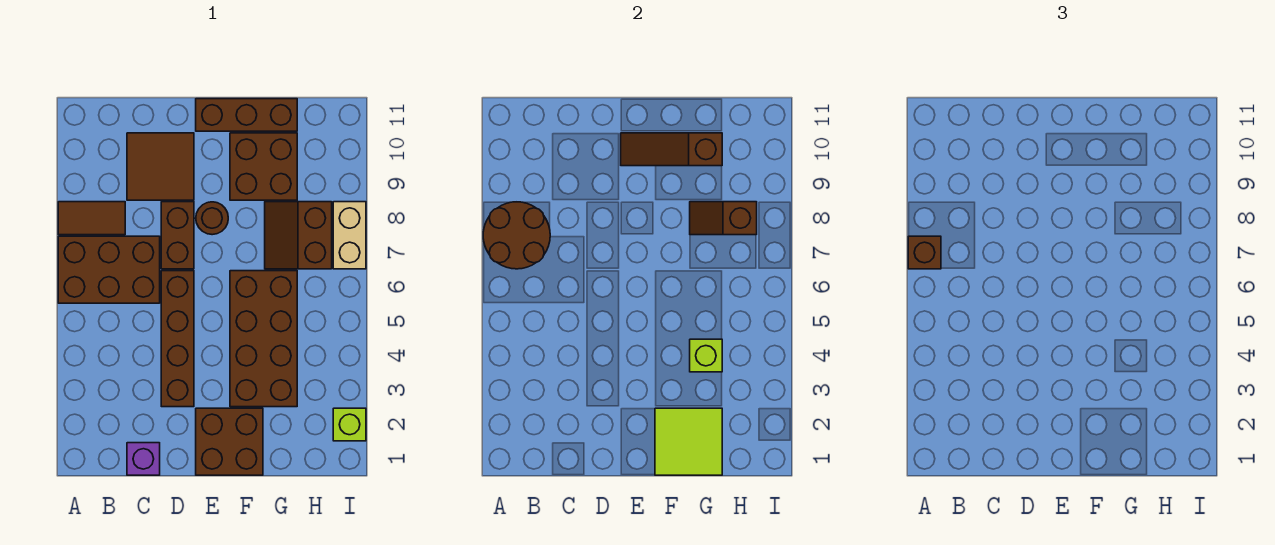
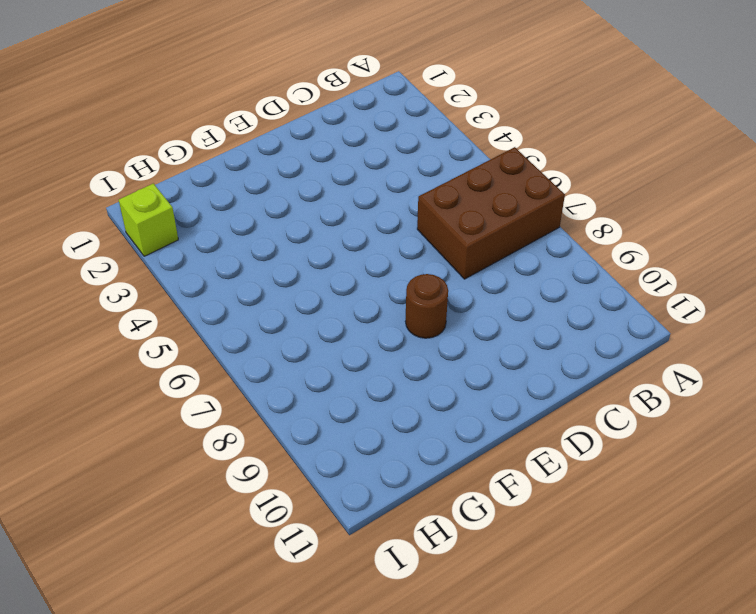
none -> brown tile A8:B8 level 1
none -> purple brick C1 level 1
none -> brown tile C9:D10 level 1

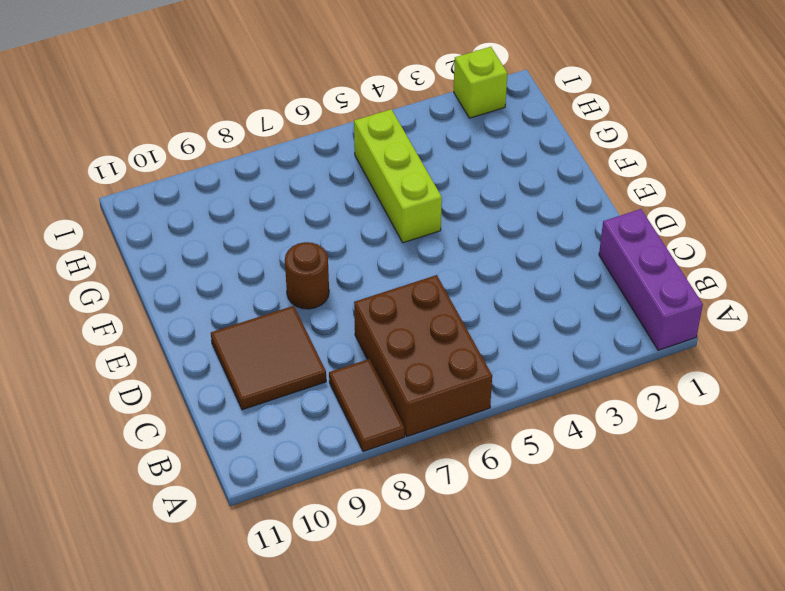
purple brick A1:C1 level 1 -> purple brick C1 level 1
lime brick F5:H5 level 1 -> brown brick F3:G6 level 1
none -> brown brick D3:D6 level 1
none -> brown brick D7:D8 level 1
none -> brown brick E1:F2 level 1

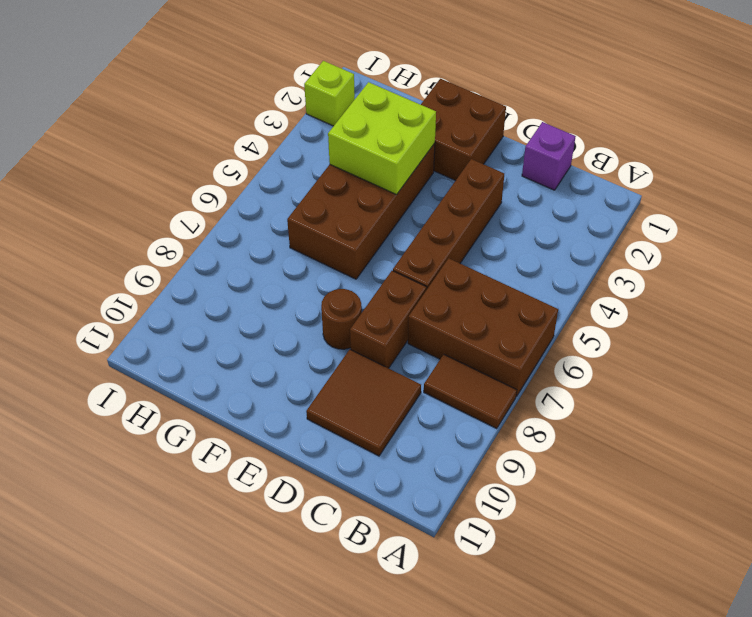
lime brick F3:G4 level 2 -> lime brick G4 level 2
none -> brown brick E11:G11 level 1
none -> brown brick F9:G10 level 1
none -> brown slope G7:H8 level 1 top H

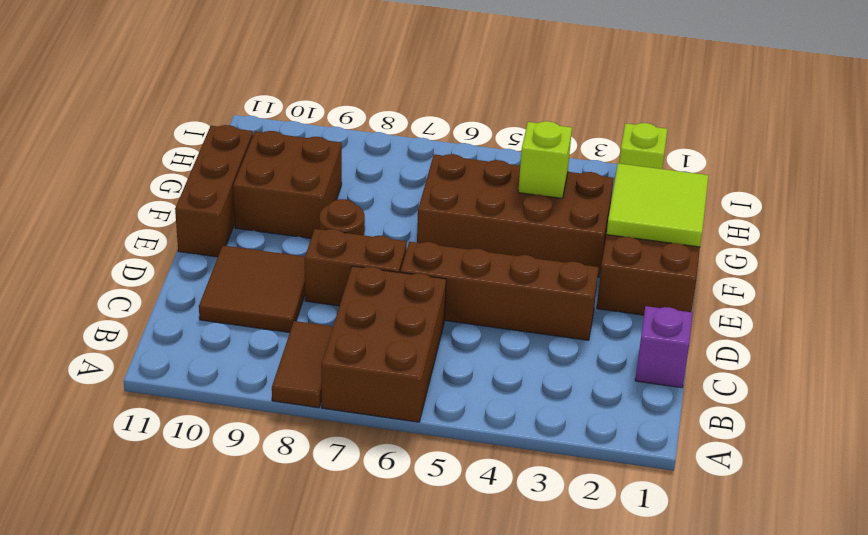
none -> brown slope G7:H8 level 1 top H
none -> tan brick I7:I8 level 1
none -> brown round brick A7:B8 level 2

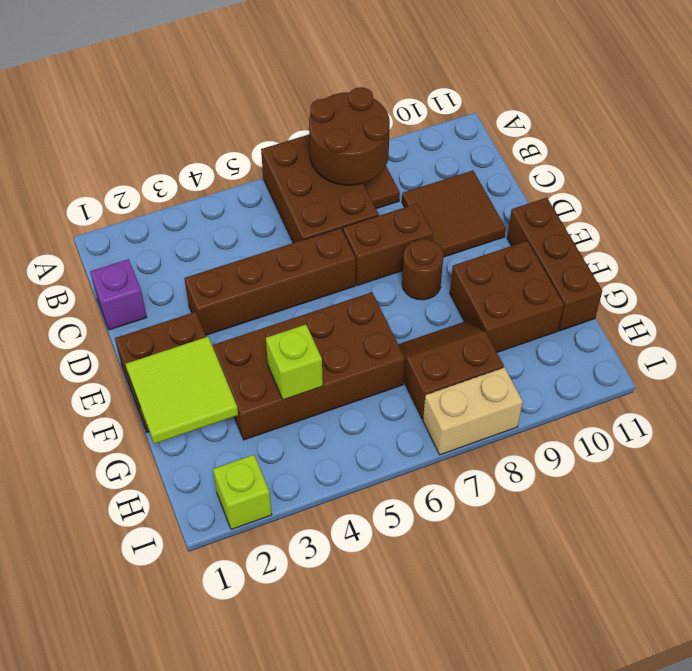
none -> brown slope E10:G10 level 2 top G
none -> brown slope G8:H8 level 2 top H
none -> brown brick A7 level 3

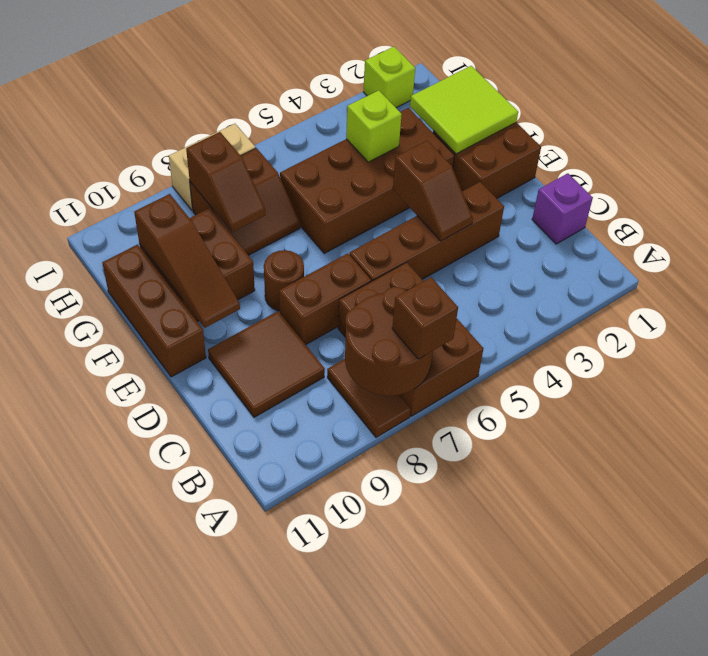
brown slope D4:E4 level 2 top E -> none

